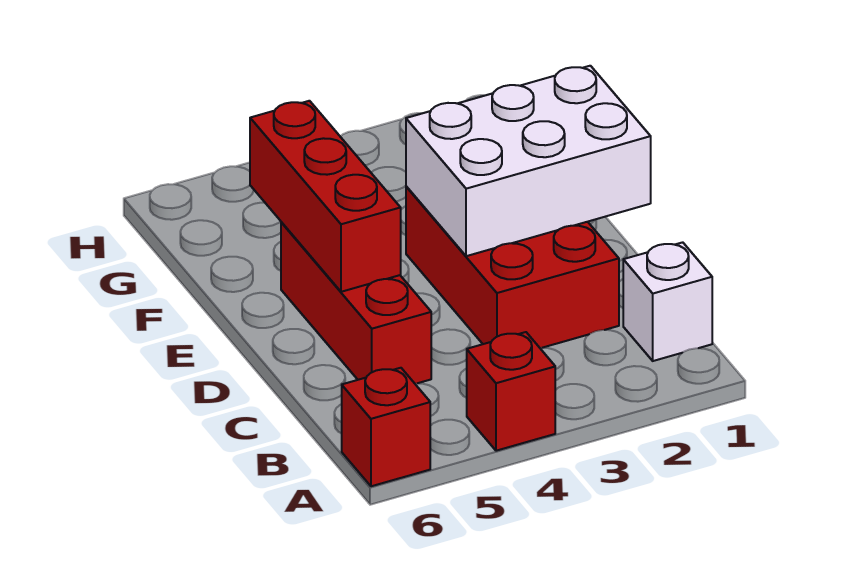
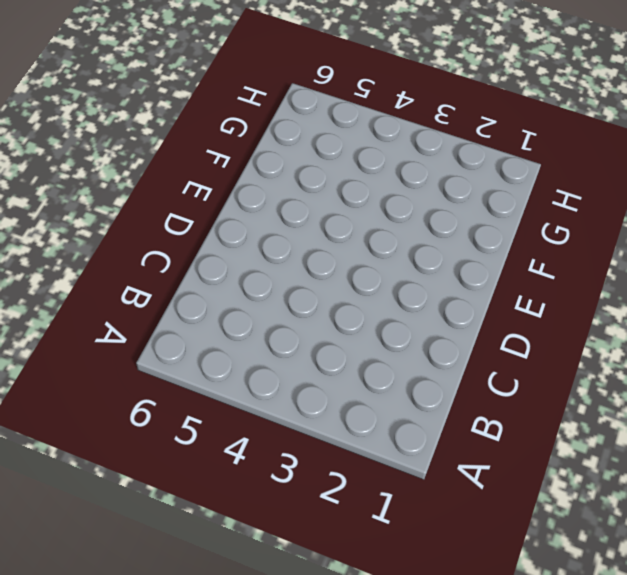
none -> red brick A4 level 1
none -> red brick A6 level 1

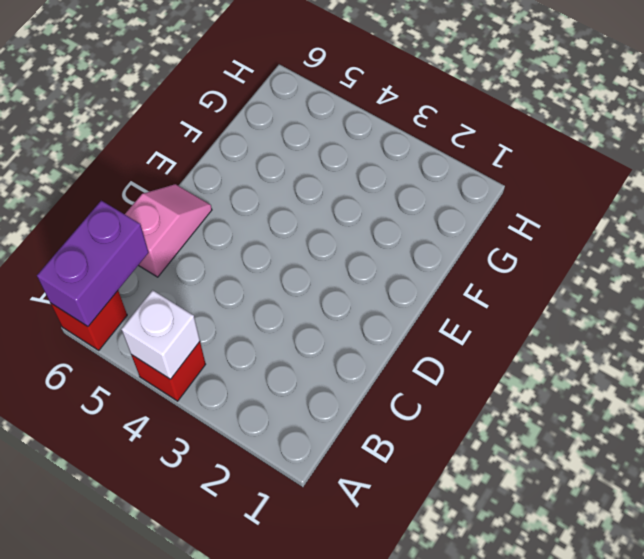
white brick A4 level 2 -> white brick B1 level 1
purple brick A6:B6 level 2 -> none
pink slope C6:D6 level 1 top C -> none
none -> red brick C2:E3 level 1
none -> red brick C5:E5 level 1

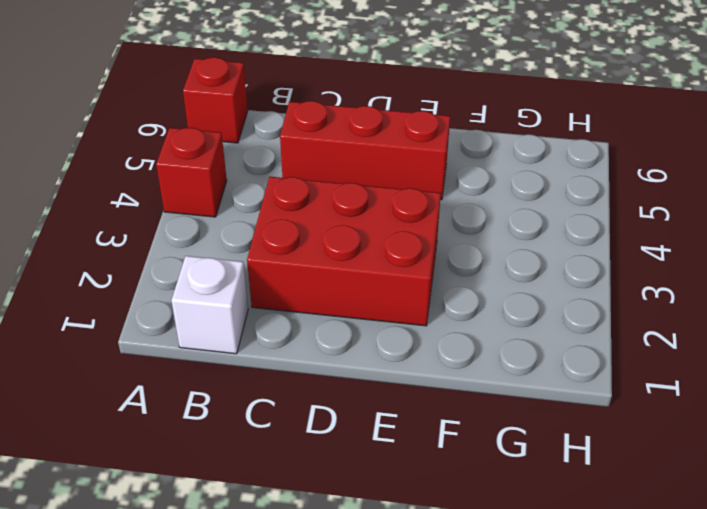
none -> white brick D1:E3 level 2
none -> red brick D5:F5 level 2

